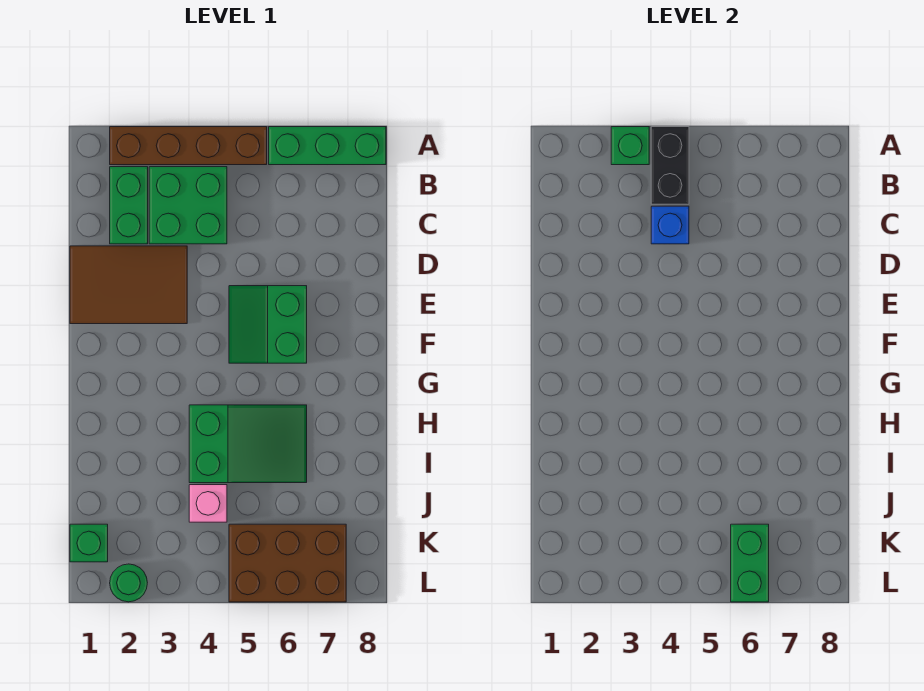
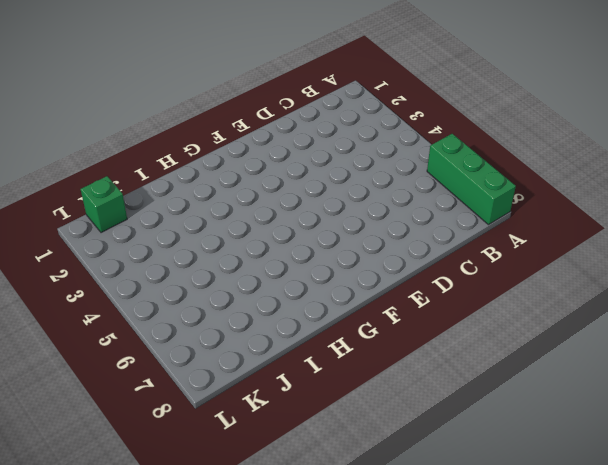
none -> brown brick A2:A5 level 1
none -> green brick B2:C2 level 1
none -> green brick B3:C4 level 1

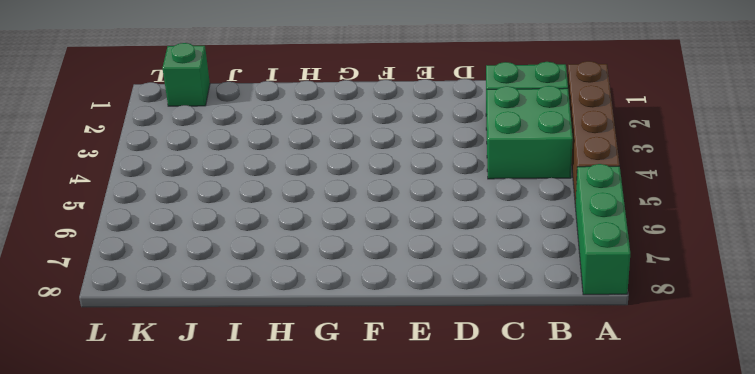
none -> brown tile D1:E3 level 1
none -> green slope E5:F6 level 1 top 6
none -> green slope H4:I6 level 1 top 4

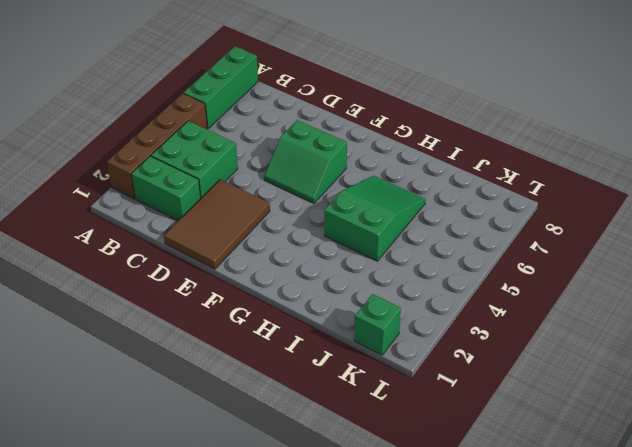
none -> pink brick J4 level 1
none -> brown brick K5:L7 level 1
none -> green round brick L2 level 1

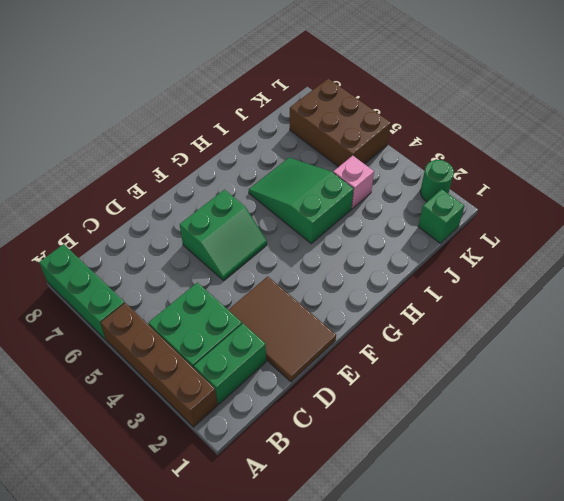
none -> green brick A3 level 2
none -> black brick A4:B4 level 2
none -> blue brick C4 level 2

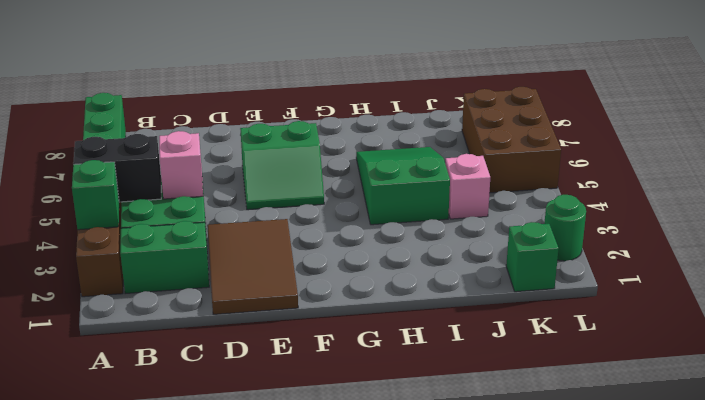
pink brick C4 level 2 -> blue brick C4 level 2
none -> green brick K6:L6 level 2

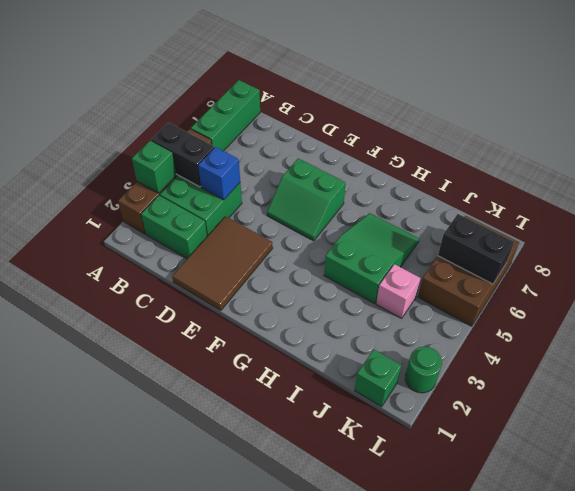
black brick K6:L6 level 2 -> green brick K6:L6 level 2

